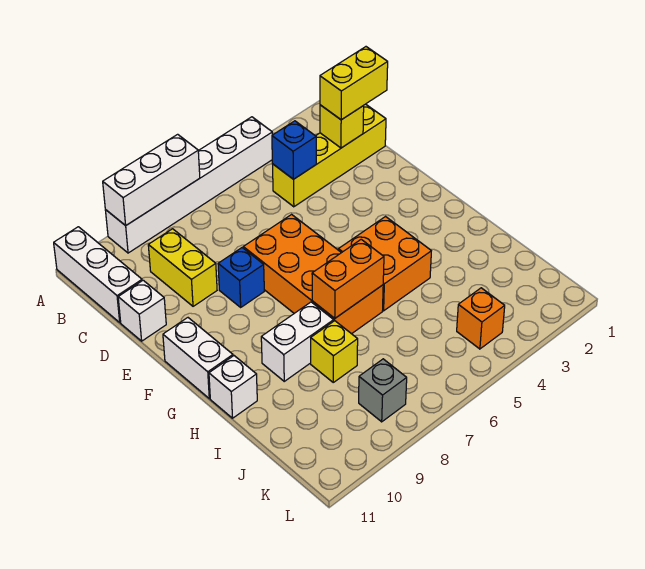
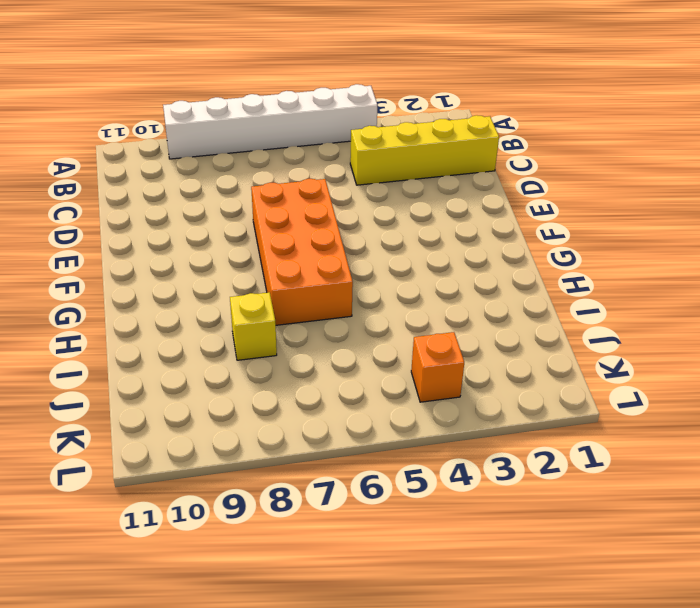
none -> white brick A11:C11 level 1
none -> yellow brick C9:D9 level 1
none -> white brick D11 level 1

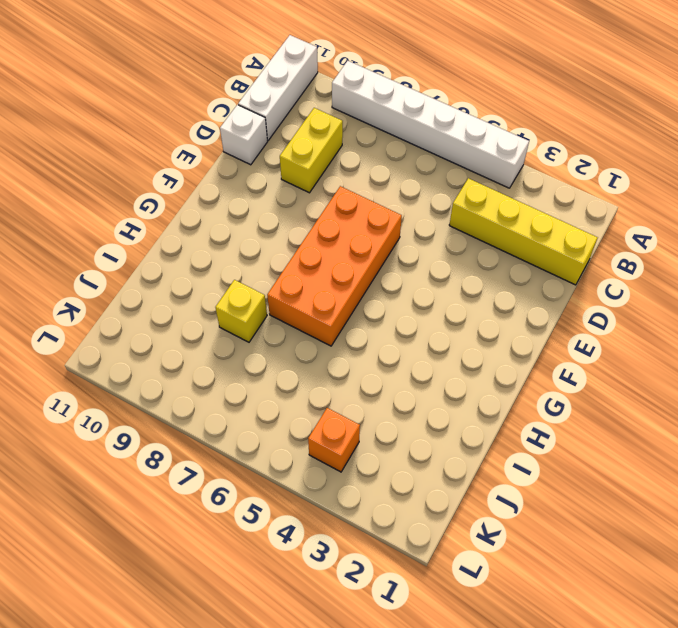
none -> blue brick E8 level 1
none -> white brick F11:G11 level 1
none -> orange brick G4:H5 level 1

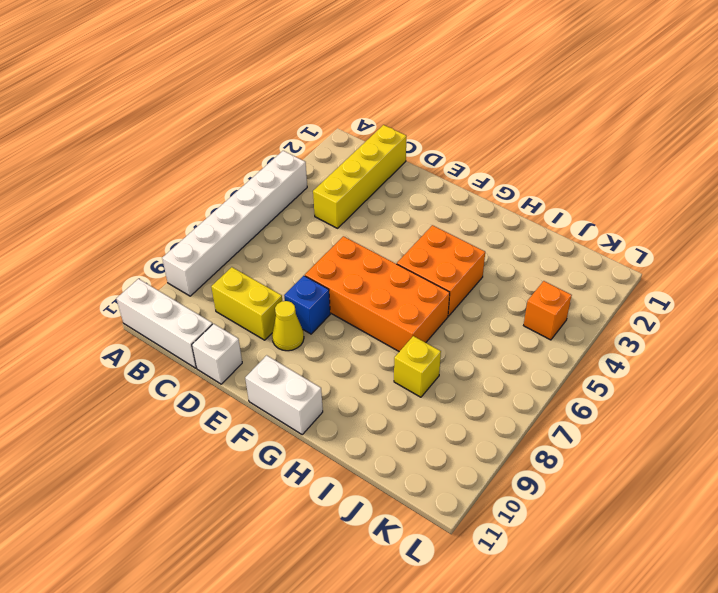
yellow cone E9 level 1 -> none
none -> white brick H8:H9 level 1
none -> white brick H11 level 1
none -> grey brick K8 level 1

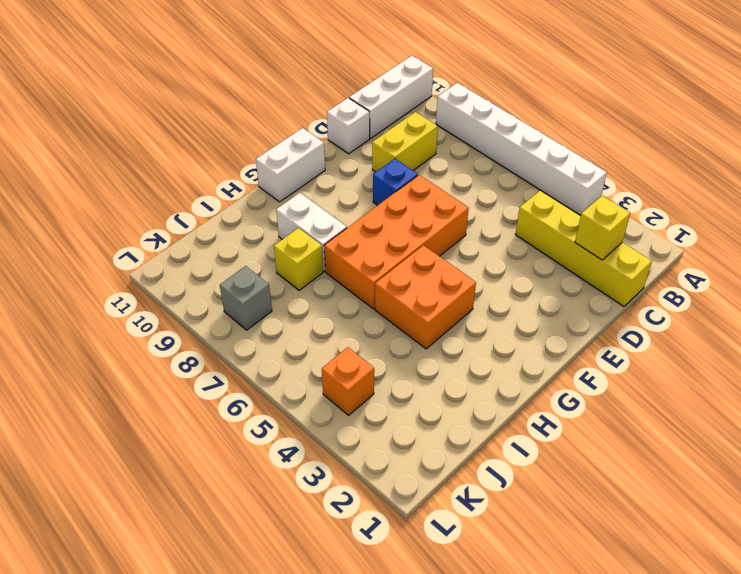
none -> white brick H11 level 1
none -> white brick A7:A9 level 2
none -> blue brick C4 level 2

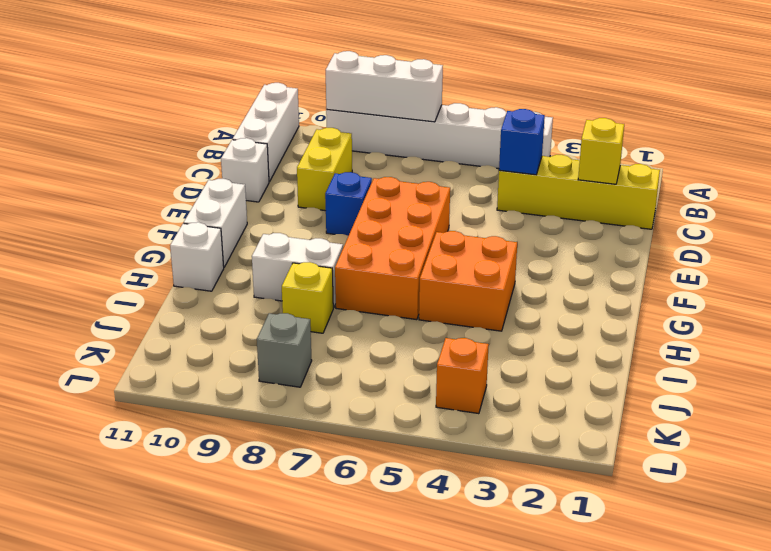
none -> orange brick H6:H7 level 2
none -> yellow brick C1:C2 level 3

